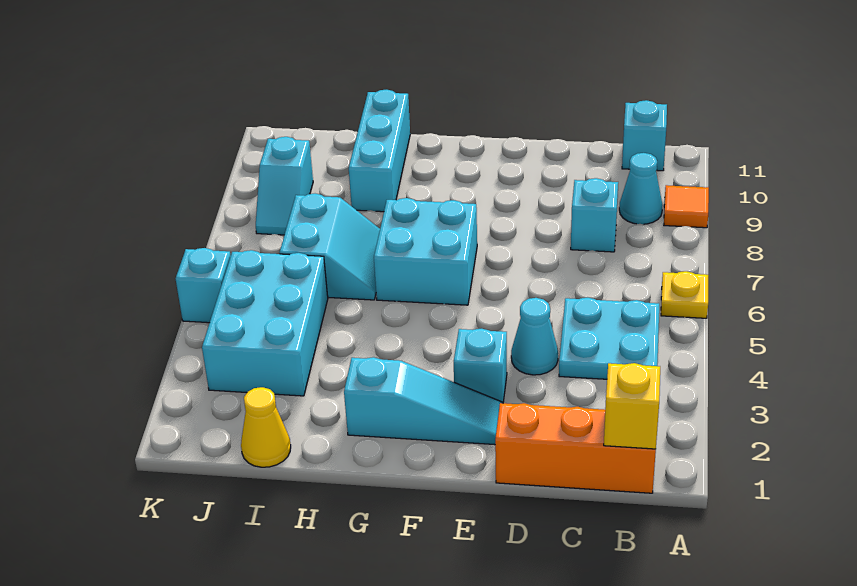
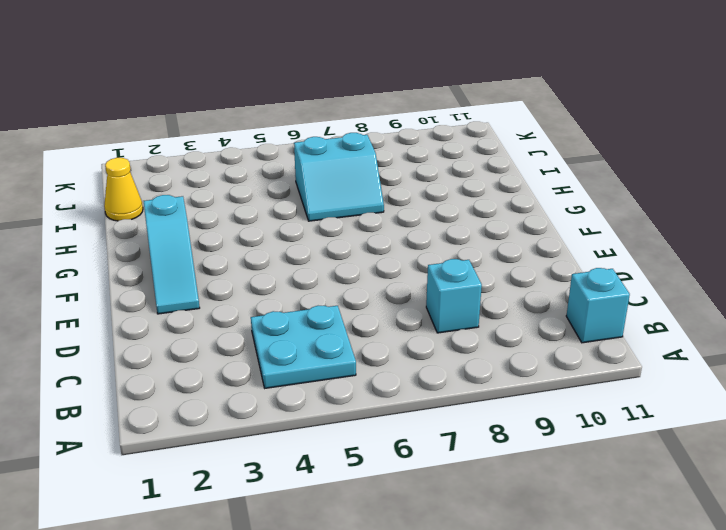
none -> yellow plate A6 level 1
none -> orange tile A9 level 1
none -> orange brick B1:D1 level 1

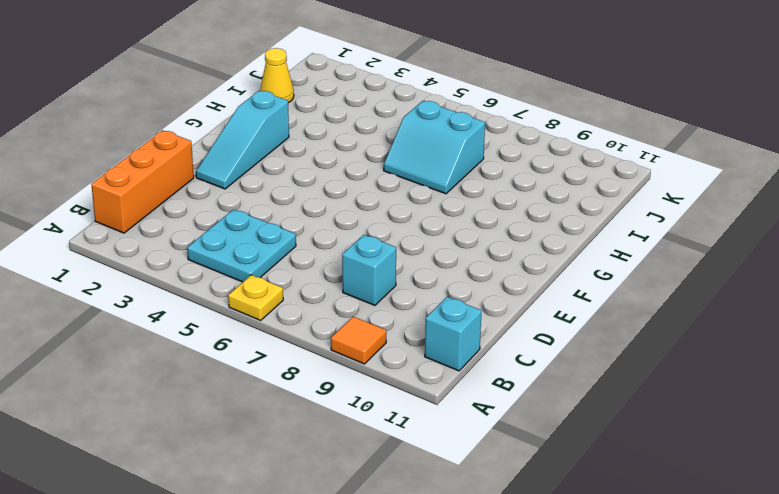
none -> cyan cone B9 level 1
none -> cyan cone D4 level 1
none -> cyan brick E3 level 1

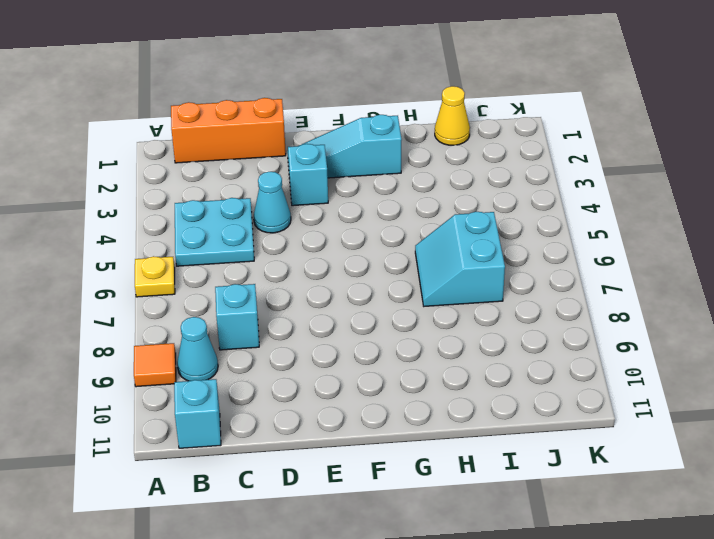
none -> cyan brick F6:G7 level 1
none -> cyan brick H9:H11 level 1
none -> cyan brick I3:J5 level 1

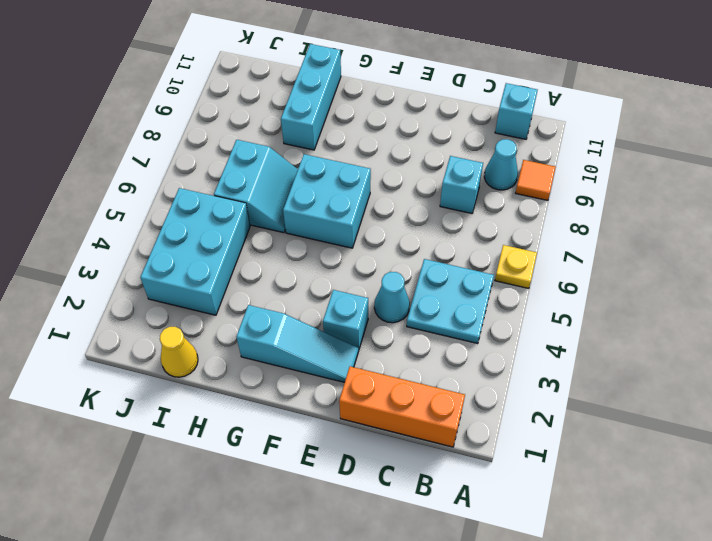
none -> cyan slope J8:J9 level 1 top 9
none -> cyan brick K5 level 1
none -> yellow brick B1 level 2

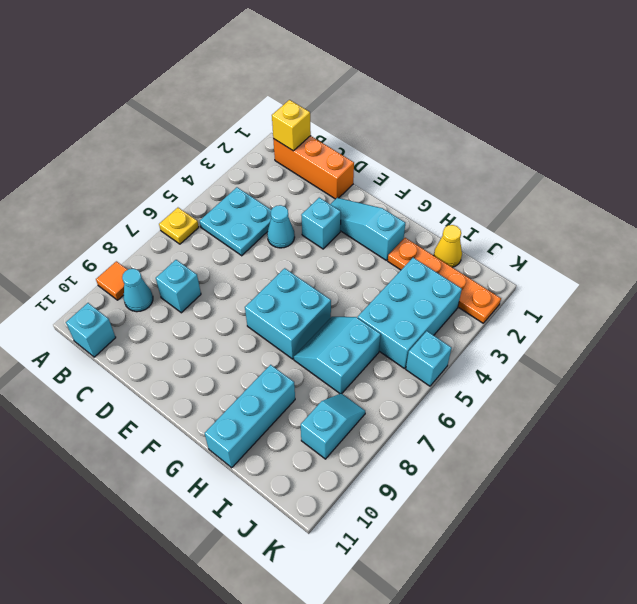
orange plate H2:K2 level 1 -> none

